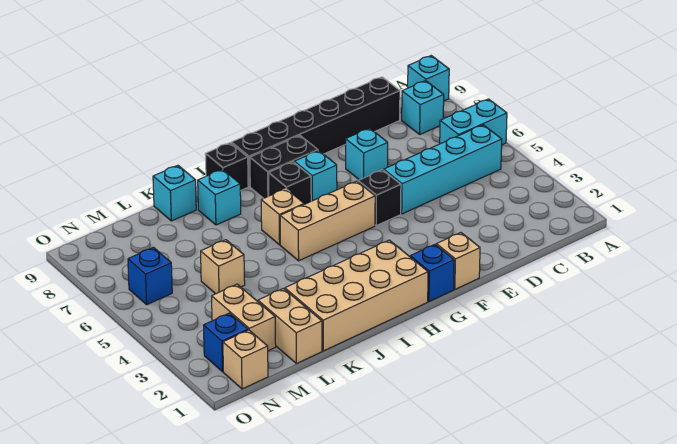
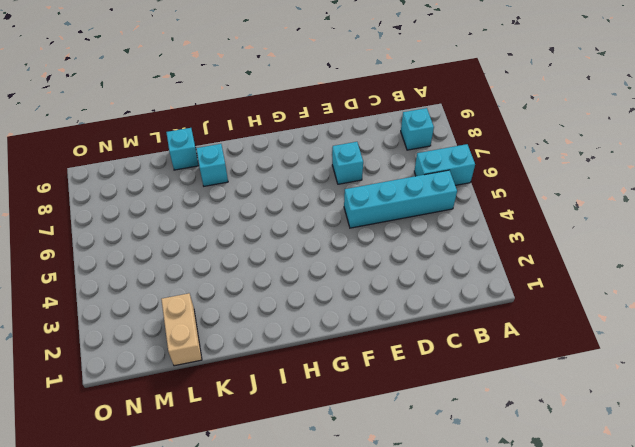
none -> cyan brick A9 level 1
none -> black brick C9:H9 level 1
none -> tan brick F1 level 1

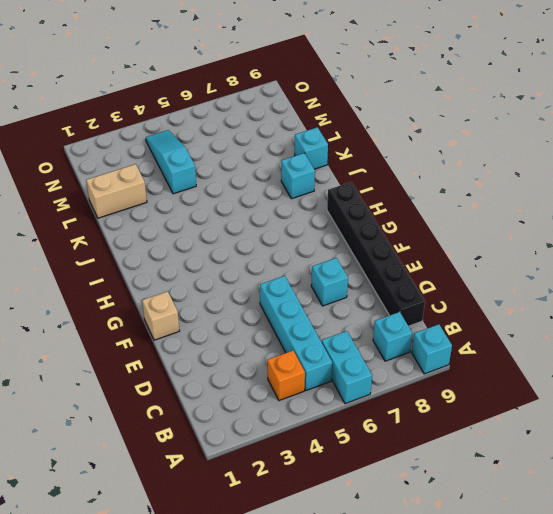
orange brick B4 level 1 -> none
cyan slope L4:N4 level 1 top L -> none
none -> black brick F5 level 1
none -> blue brick G1 level 1
none -> tan brick G5:I5 level 1

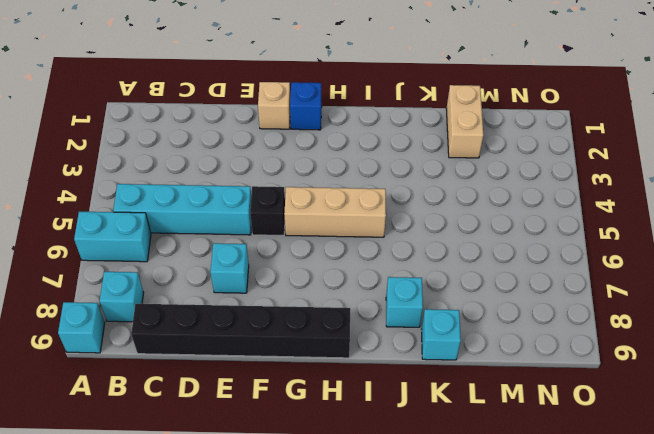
none -> cyan brick G7 level 1
none -> black brick G8:H8 level 1
none -> tan brick H1:K2 level 1

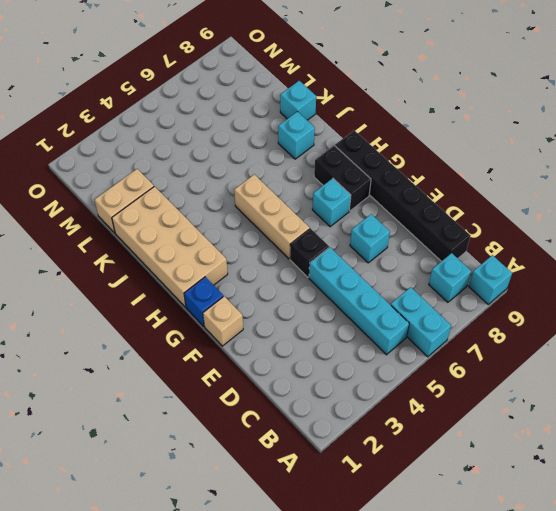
none -> black brick H7 level 1
none -> tan brick I6 level 1
none -> black brick I9 level 1

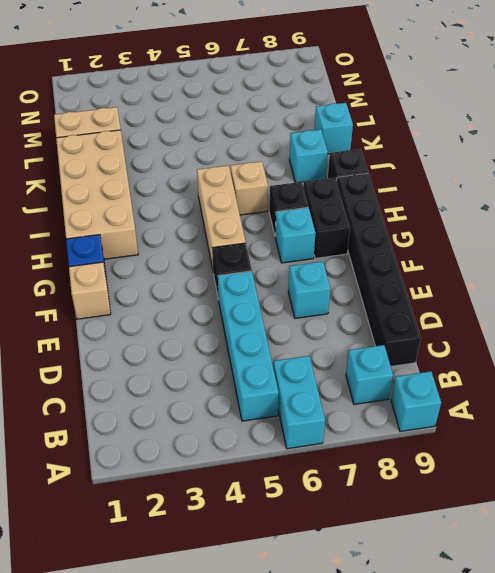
none -> tan brick L5 level 1
none -> tan brick M2:M3 level 1
none -> tan brick N1 level 1

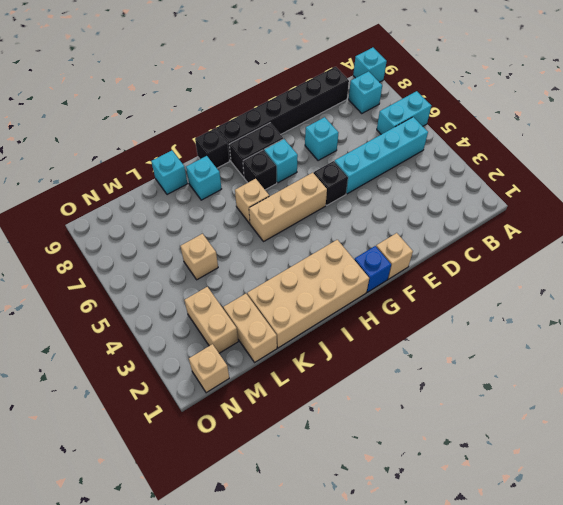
none -> blue brick N2 level 1
none -> blue brick N6 level 1

